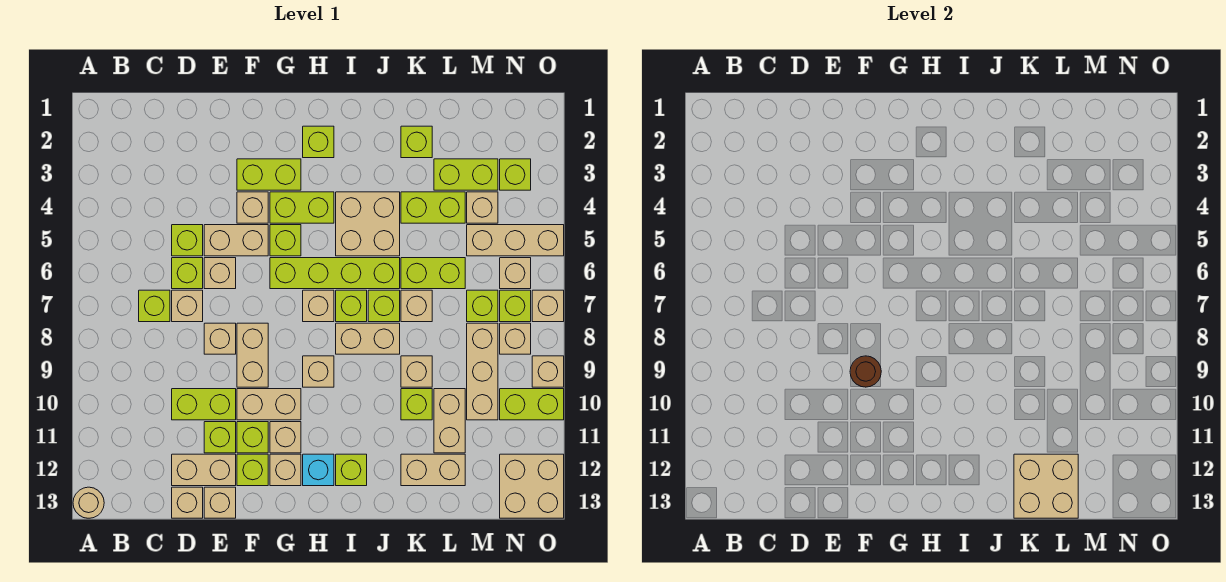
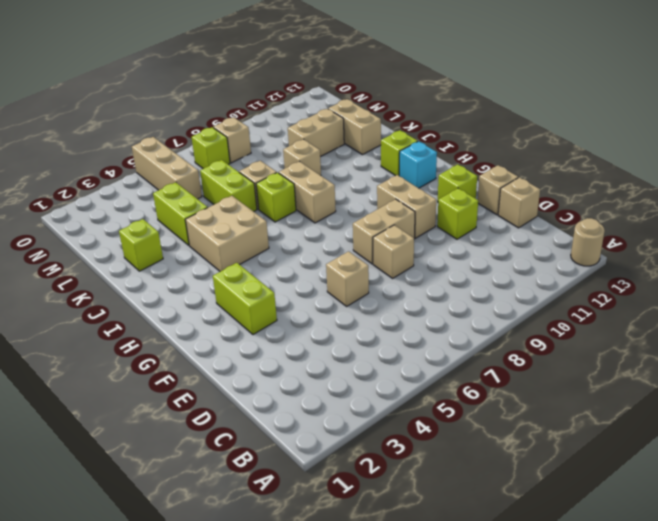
none -> lime brick C7 level 1
none -> lime brick D5 level 1
none -> lime brick D6 level 1
none -> tan brick D7 level 1

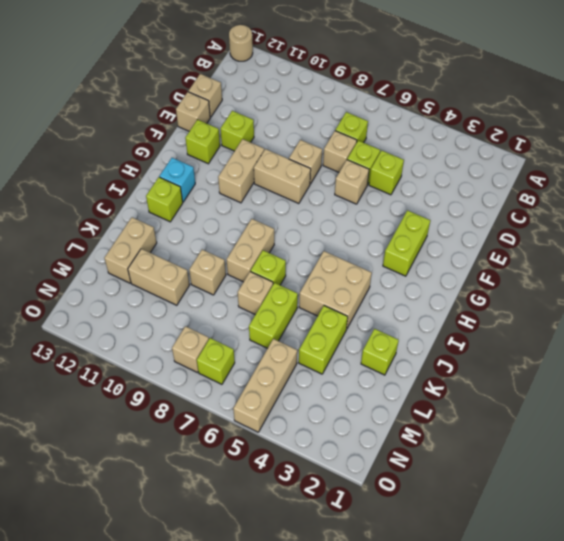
none -> lime brick D10:E10 level 1
none -> tan brick D12:E12 level 1
none -> tan brick E5:F5 level 1
none -> tan brick F4 level 1

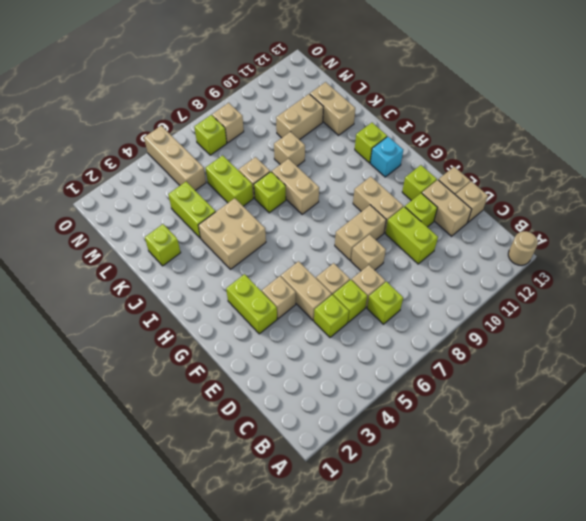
none -> lime brick F11 level 1
none -> lime brick G4:H4 level 1
none -> lime brick G5 level 1
none -> lime brick G6:J6 level 1

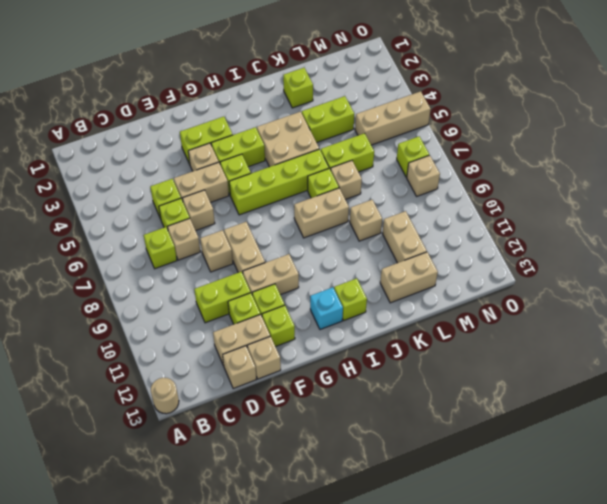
none -> tan brick G11 level 1
none -> tan brick G12 level 1
none -> lime brick H2 level 1
none -> tan brick H7 level 1

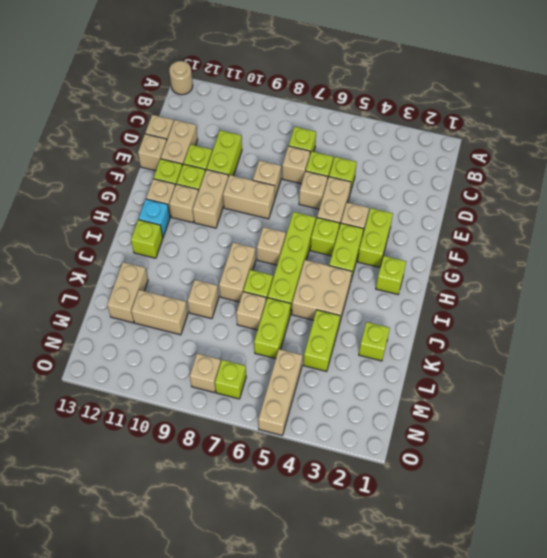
none -> tan brick H9 level 1
none -> lime brick I7 level 1
none -> lime brick K10 level 1
none -> lime brick L3:M3 level 1

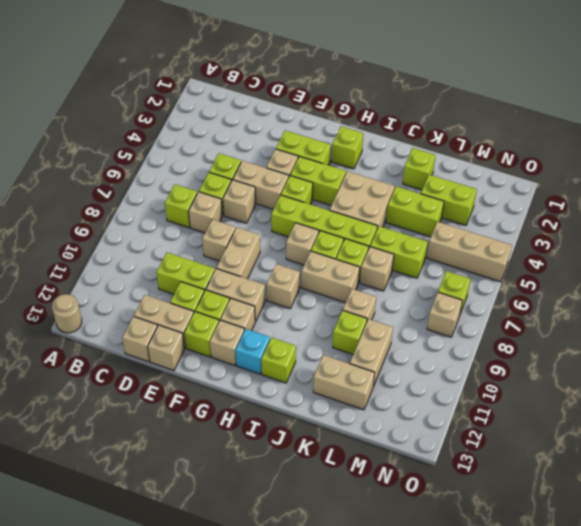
none -> tan brick M4 level 1
none -> lime brick M7 level 1
none -> tan brick M8:M10 level 1
none -> lime brick N3 level 1

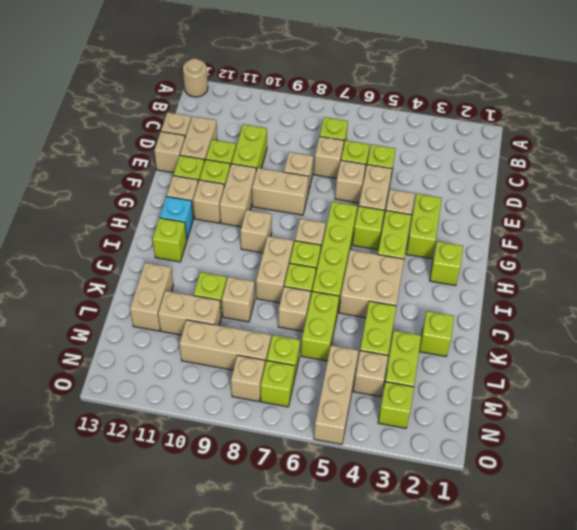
none -> tan brick N6 level 1
none -> lime brick N10:O10 level 1
none -> tan brick N12:O13 level 1
none -> tan brick O7 level 1

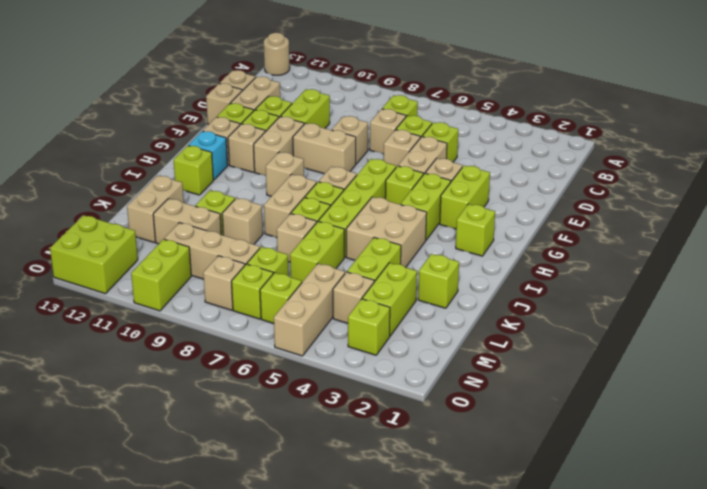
lime brick N6 level 1 -> tan brick N6 level 1
lime brick N12:O13 level 1 -> tan brick N12:O13 level 1
none -> tan brick O7 level 1
none -> tan brick O9 level 1
none -> brown round brick F9 level 2
none -> tan brick K12:L13 level 2

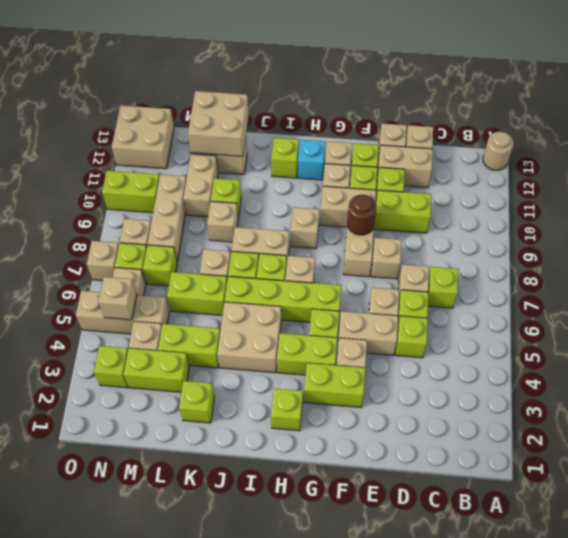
tan brick N5 level 2 -> tan brick O9 level 1

